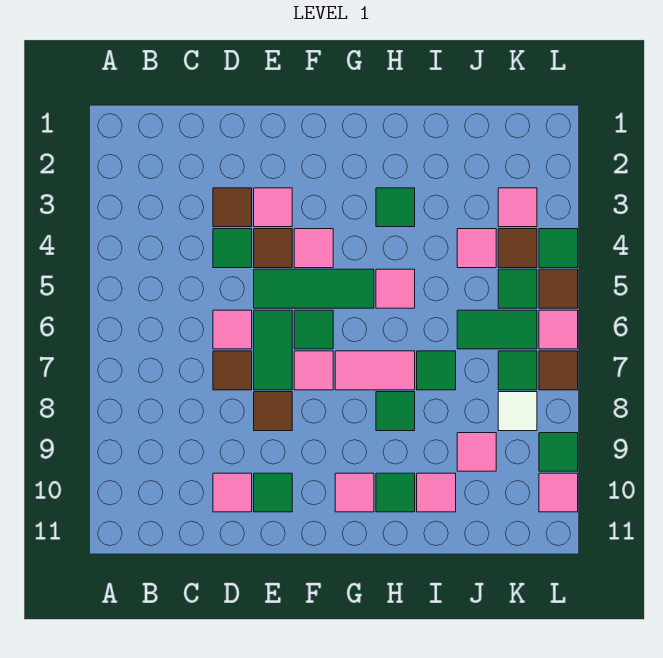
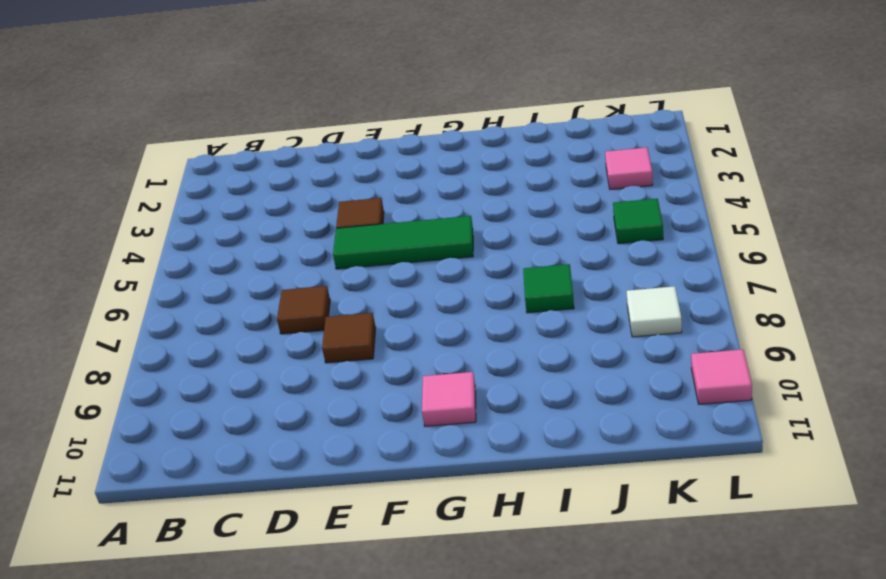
none -> brown tile D3 level 1
none -> green tile D4 level 1
none -> pink tile D6 level 1
none -> pink tile D10 level 1

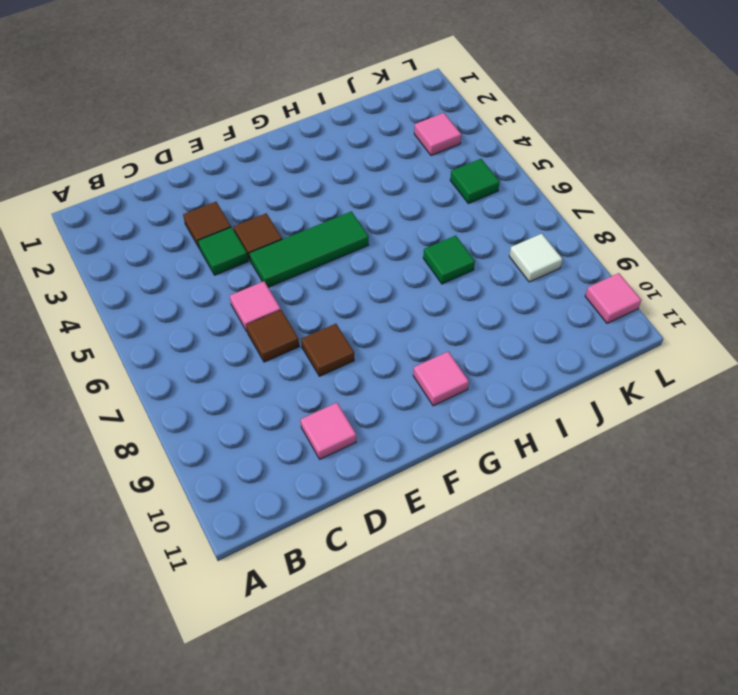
none -> pink tile E3 level 1
none -> green tile E6:E7 level 1
none -> green tile E10 level 1
none -> pink tile F4 level 1

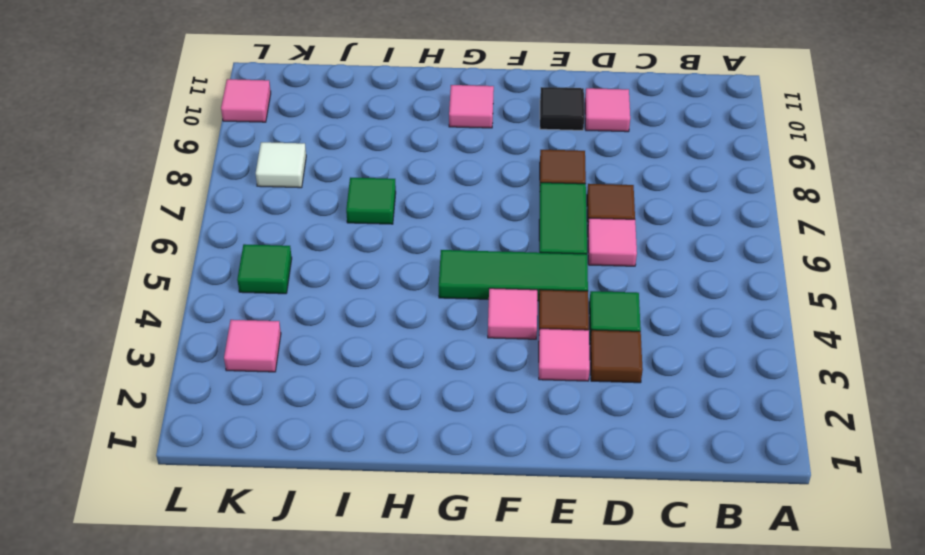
black tile E10 level 1 -> green tile E10 level 1
none -> green tile F6 level 1
none -> pink tile F7 level 1
none -> pink tile G7:H7 level 1
none -> green tile H3 level 1

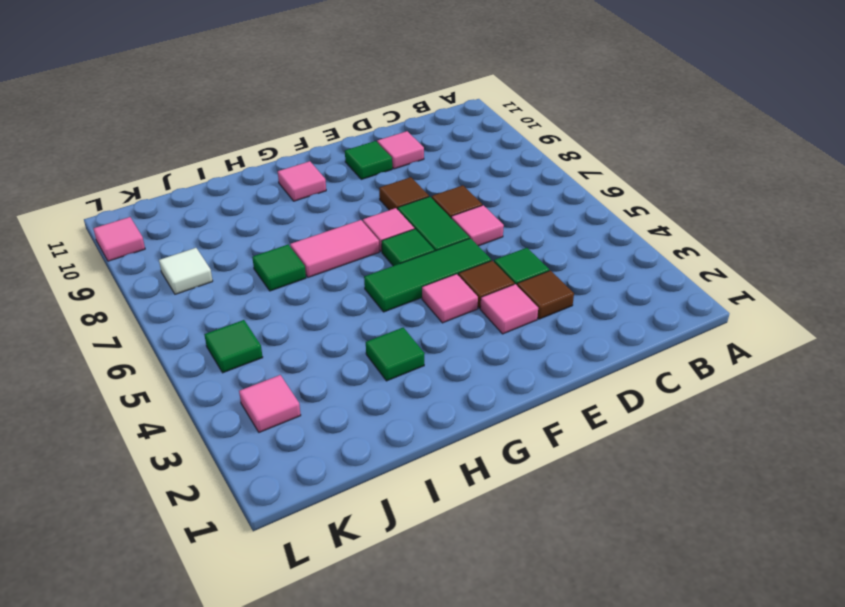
none -> pink tile H5 level 1
none -> green tile H8 level 1
none -> green tile H10 level 1
none -> pink tile I10 level 1

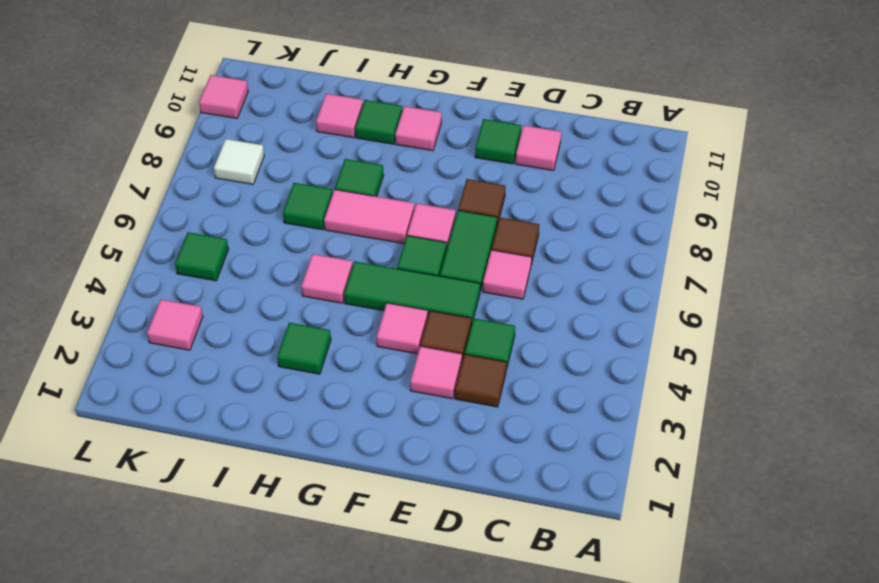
none -> pink tile J4 level 1
none -> green tile J6:K6 level 1
none -> pink tile J9 level 1
none -> brown tile K4 level 1

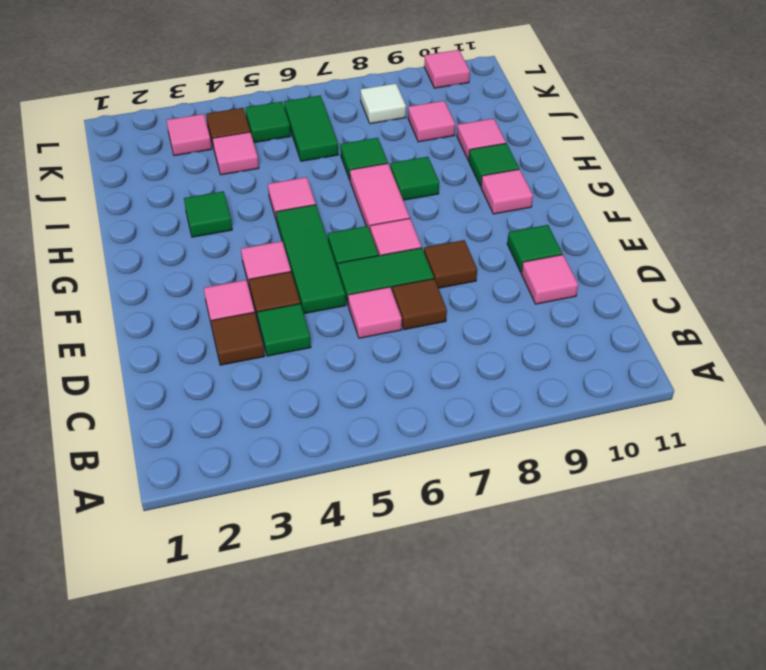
none -> green tile K7 level 1
none -> green tile L4 level 1
none -> brown tile L5 level 1
none -> pink tile L6 level 1

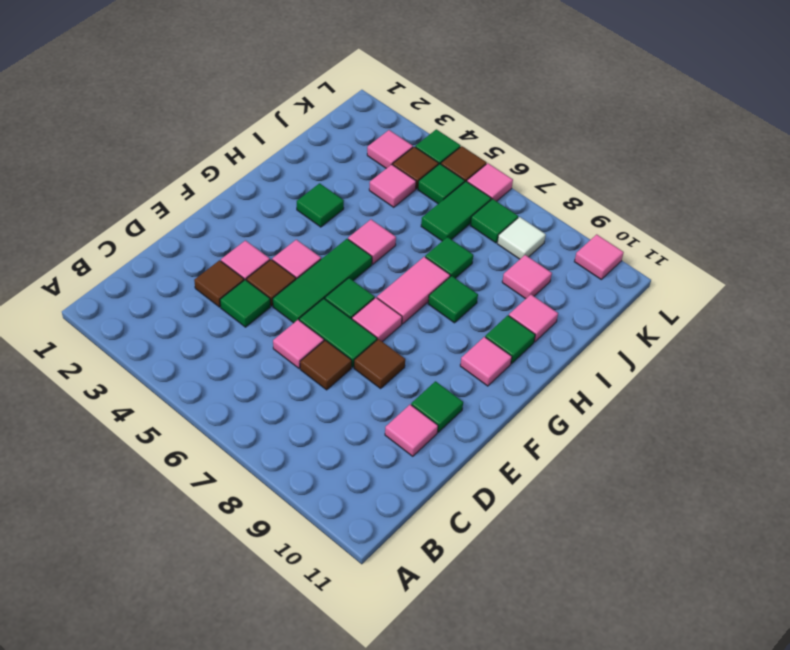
none -> brown tile L7 level 1
none -> green tile L9 level 1

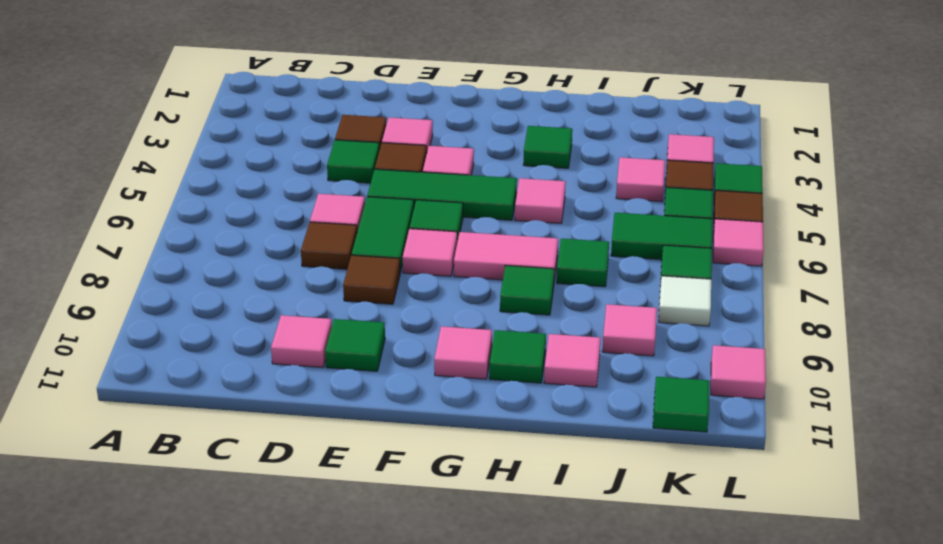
green tile K11 level 1 -> green tile L9 level 1
none -> brown tile L7 level 1

